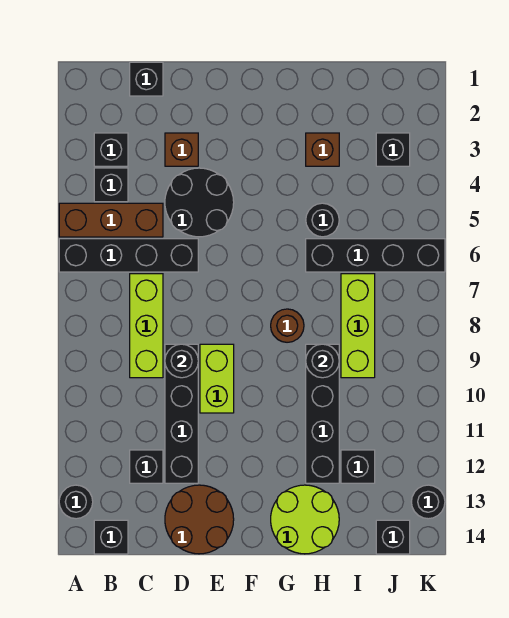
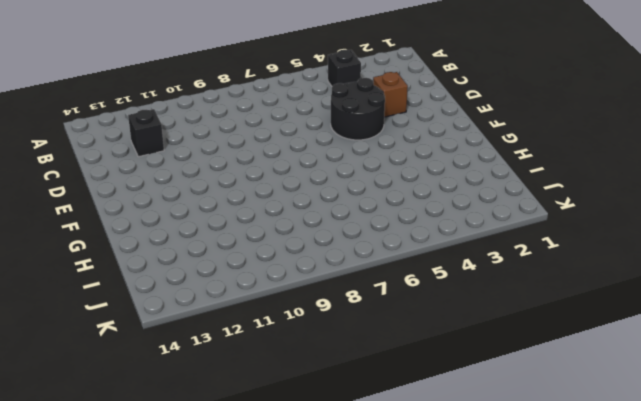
none -> brown brick A5:C5 level 1
none -> black brick A6:D6 level 1
none -> black round brick A13 level 1

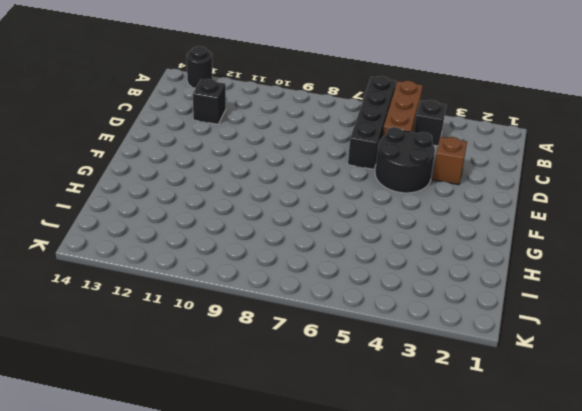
none -> black brick B3 level 1
none -> black brick B14 level 1
none -> black brick C1 level 1

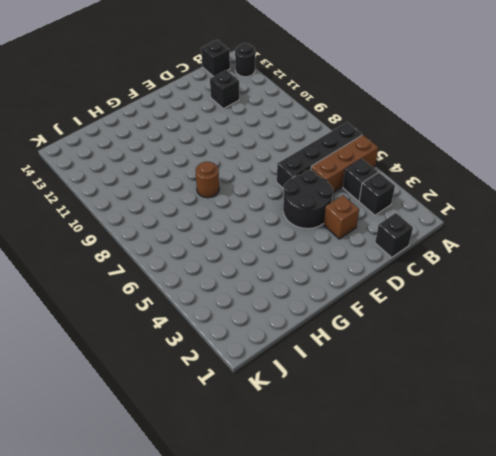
none -> lime brick C7:C9 level 1
none -> black brick D9:D12 level 1
none -> brown round brick D13:E14 level 1

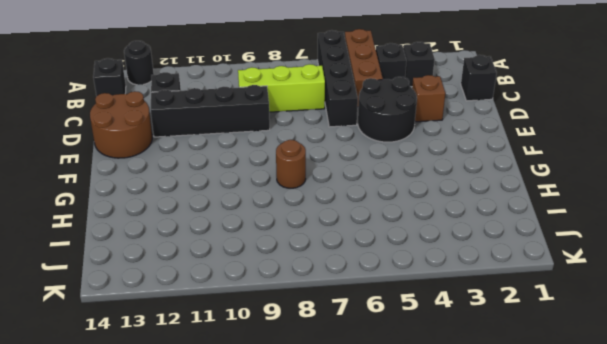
none -> lime brick E9:E10 level 1
none -> lime round brick G13:H14 level 1
none -> brown brick H3 level 1

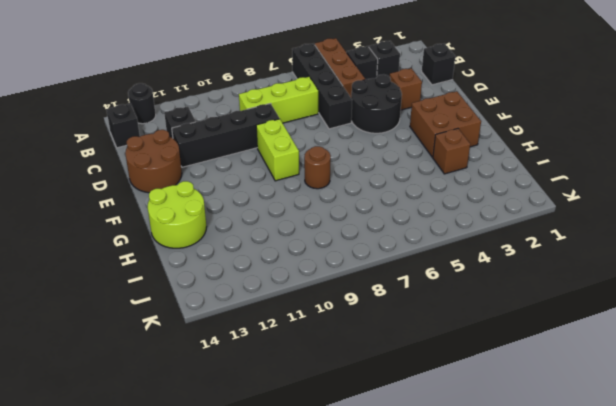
lime brick E9:F9 level 1 -> lime brick E9:E10 level 1
brown brick F2:G3 level 1 -> none
none -> black round brick H5 level 1
none -> black brick H6:K6 level 1
none -> black brick H9:H12 level 1

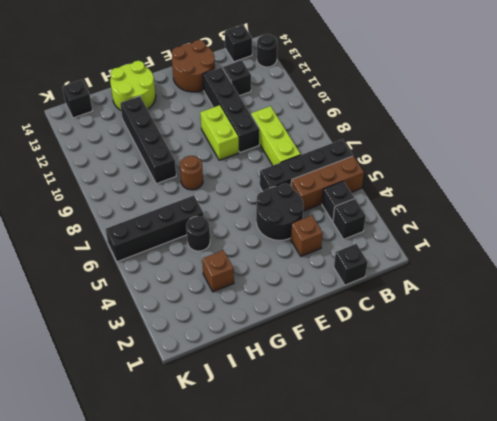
none -> lime brick I7:I9 level 1
none -> black brick I12 level 1
none -> black brick J3 level 1

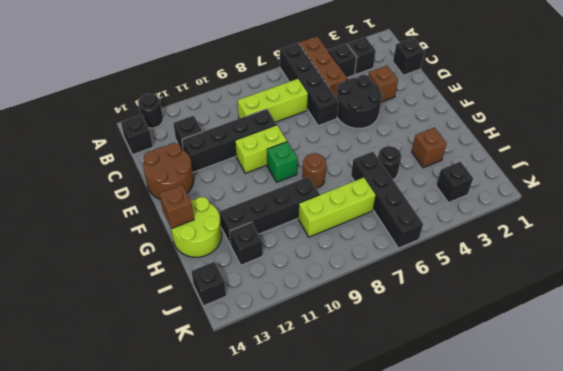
green brick F9 level 1 -> none
brown brick G14 level 2 -> none
none -> black round brick K13 level 1
none -> black round brick D9 level 2
none -> black round brick H9 level 2

